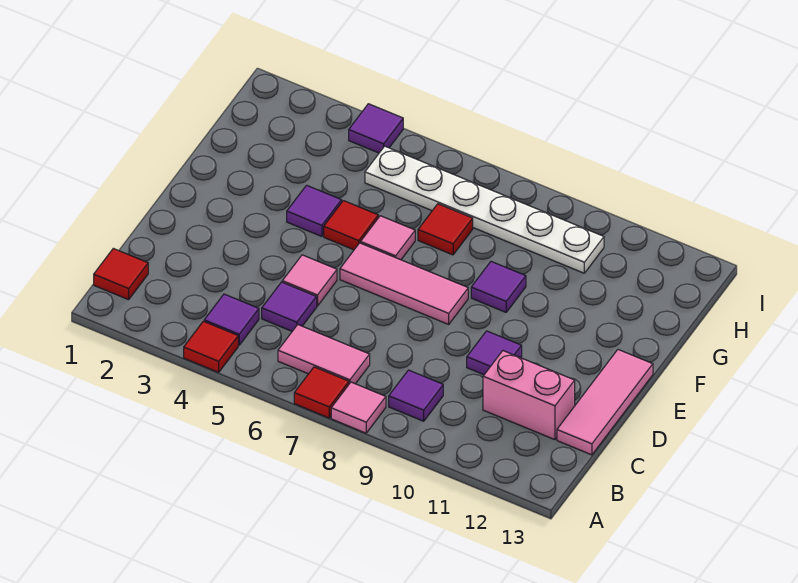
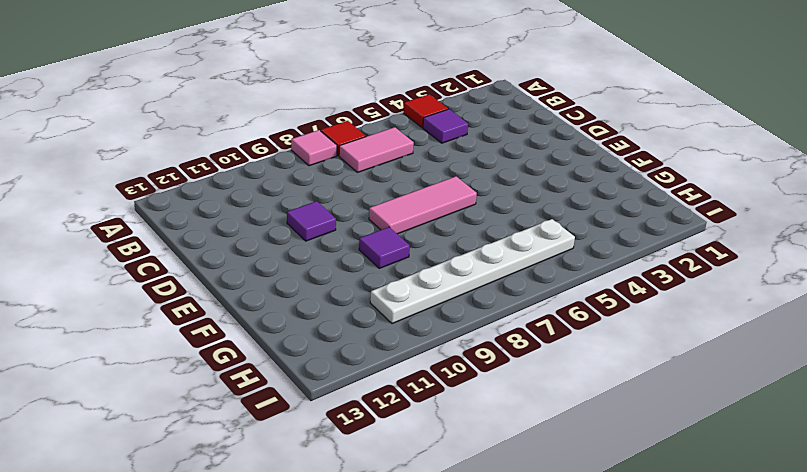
none -> red tile B1 level 1
none -> purple tile B9 level 1
none -> purple tile C5 level 1

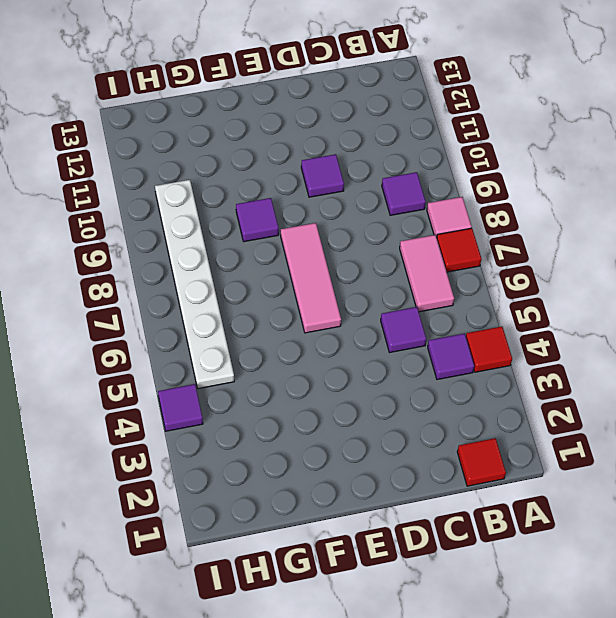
none -> pink brick C11:C12 level 1
none -> pink tile C13:E13 level 1
none -> pink tile D5 level 1

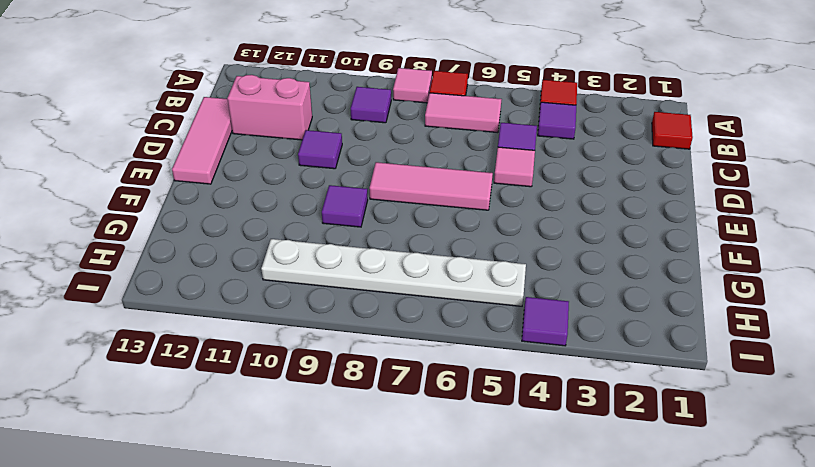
none -> purple tile F4 level 1
none -> red tile F5 level 1
none -> pink tile F6 level 1

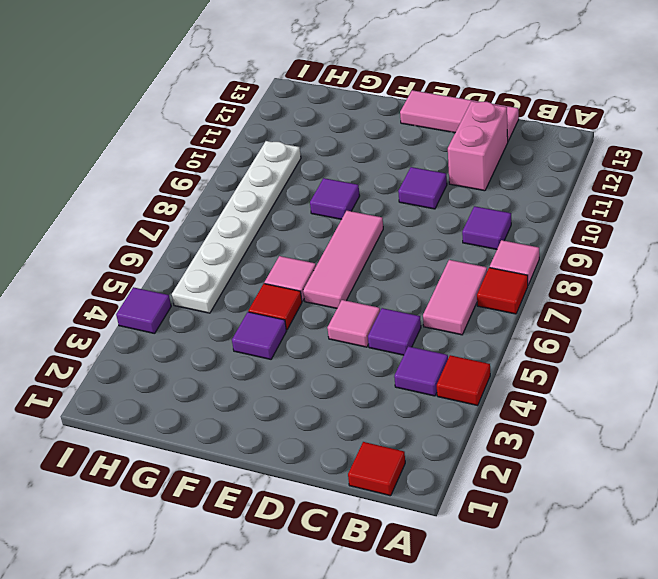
none -> red tile G7 level 1

